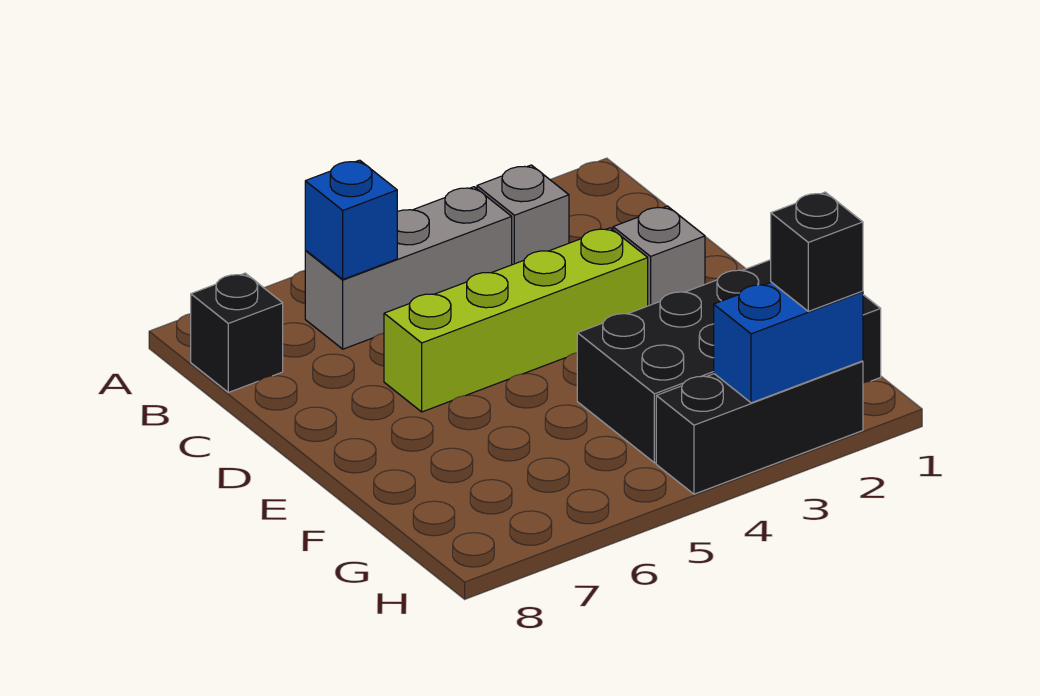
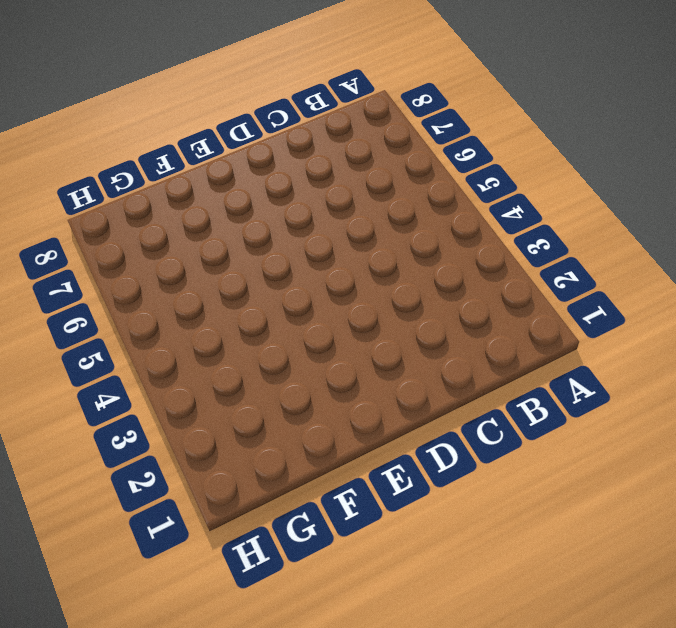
none -> grey brick B3 level 1
none -> grey brick B4:B6 level 1

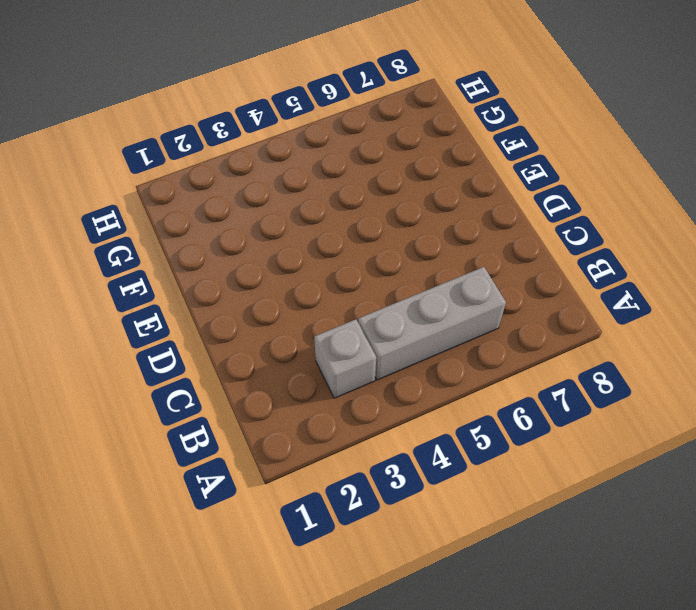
none -> black brick B8 level 1
none -> grey brick D2 level 1

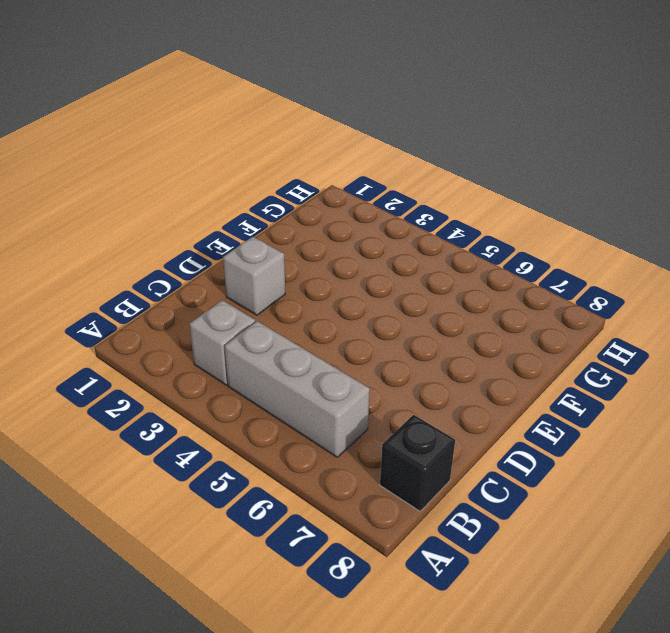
none -> lime brick D3:D6 level 1
none -> black brick F1:G4 level 1

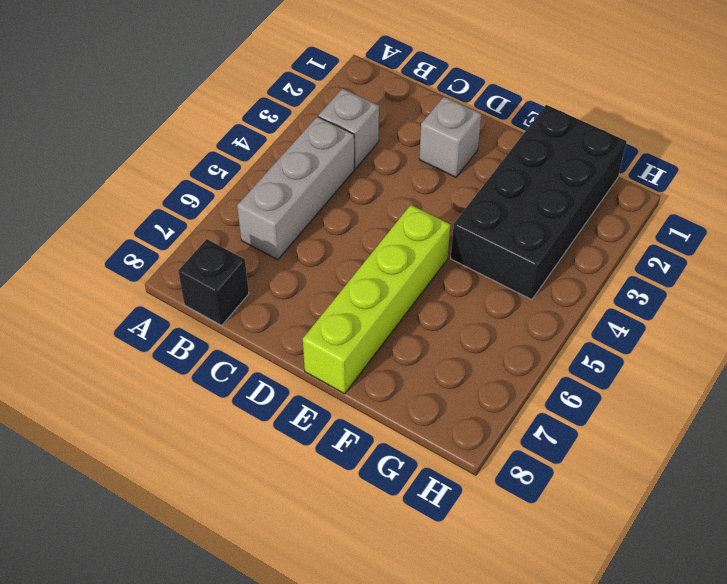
lime brick E5:E8 level 1 -> lime brick D3:D6 level 1
none -> black brick H2:H4 level 1
none -> blue brick B6 level 2

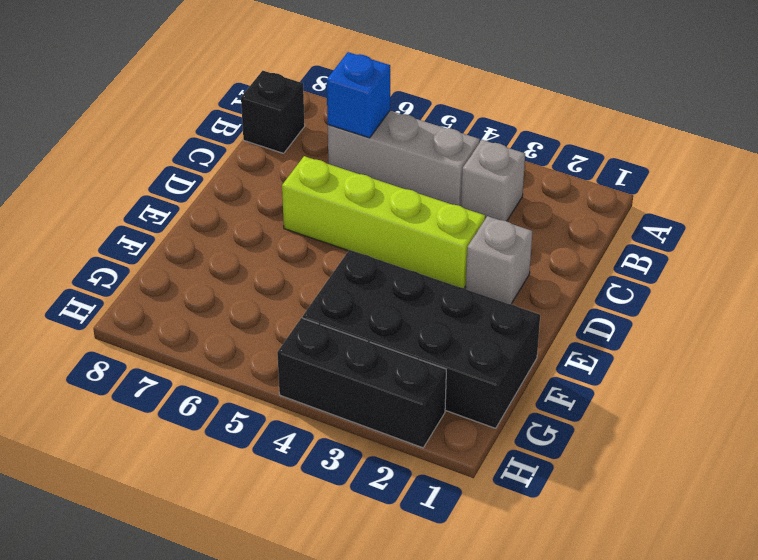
none -> blue brick H2:H3 level 2
none -> black brick H2 level 3

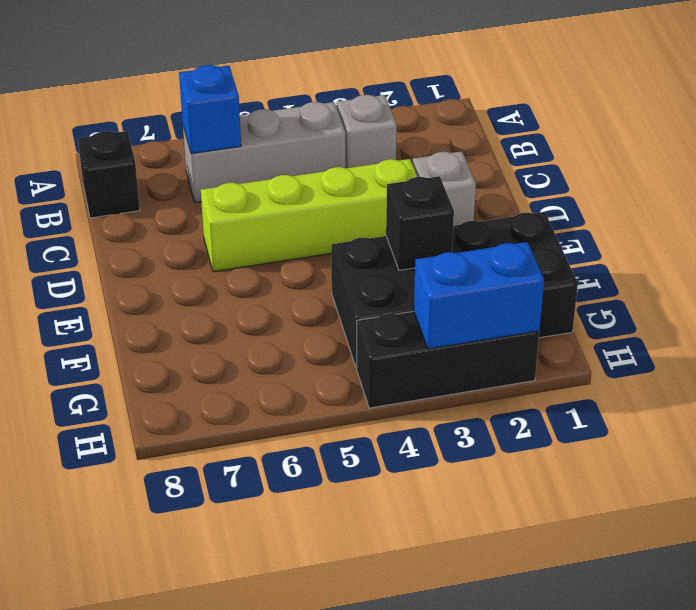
black brick F3 level 2 -> black brick H2 level 3

